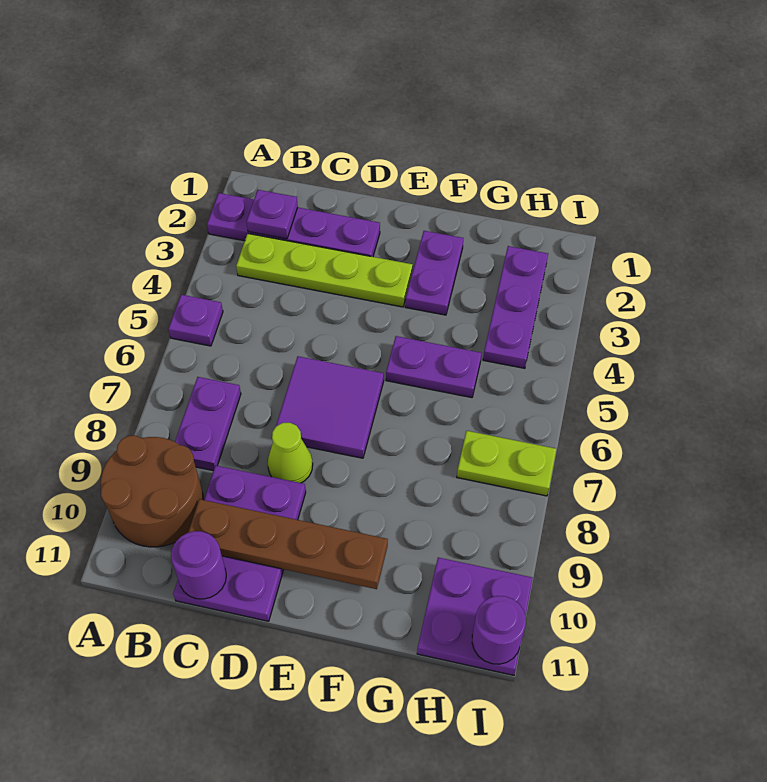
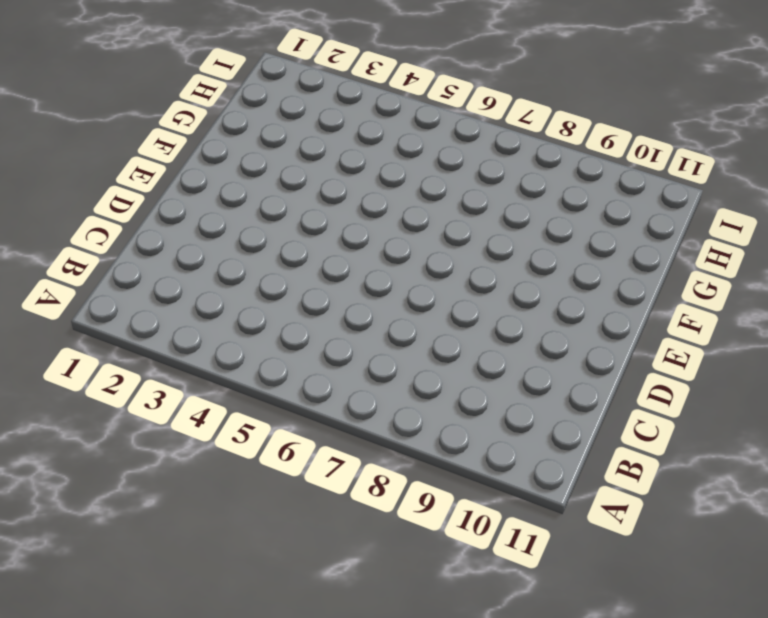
none -> purple plate A2:D2 level 1
none -> purple plate A5 level 1
none -> brown round brick A9:B10 level 1

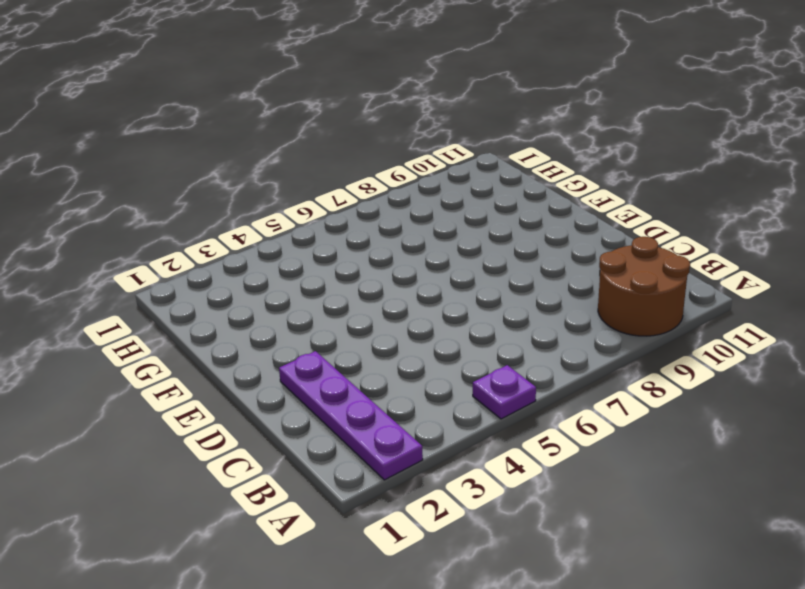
none -> lime plate B3:E3 level 1
none -> purple plate B7:B8 level 1
none -> purple plate C9:D11 level 1

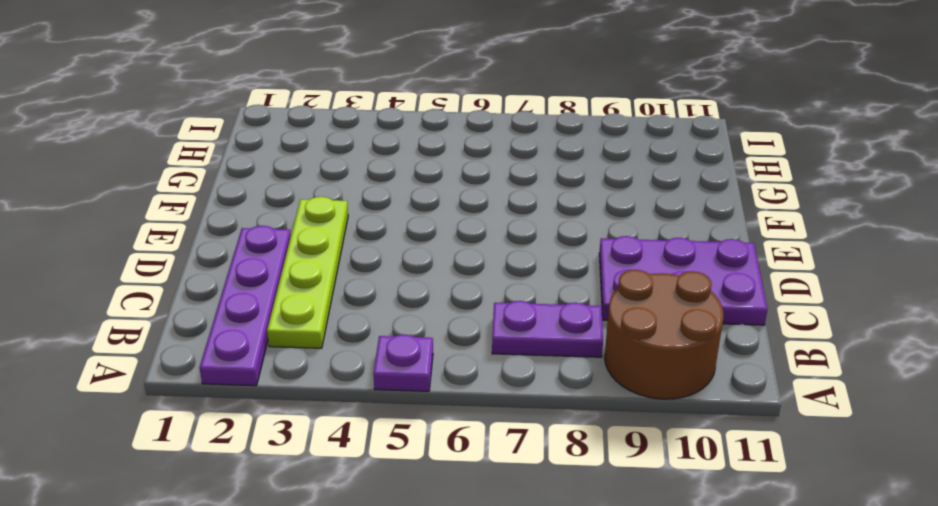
none -> purple tile D6:E7 level 1
none -> lime cone D8 level 1
none -> purple plate F2:F3 level 1

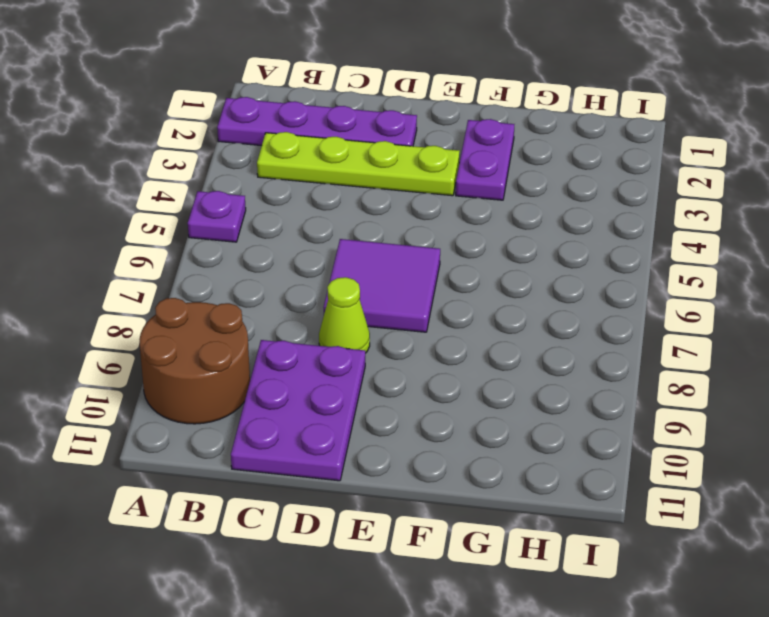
none -> purple plate B7:B8 level 1
none -> purple plate F5:G5 level 1
none -> purple plate H2:H4 level 1

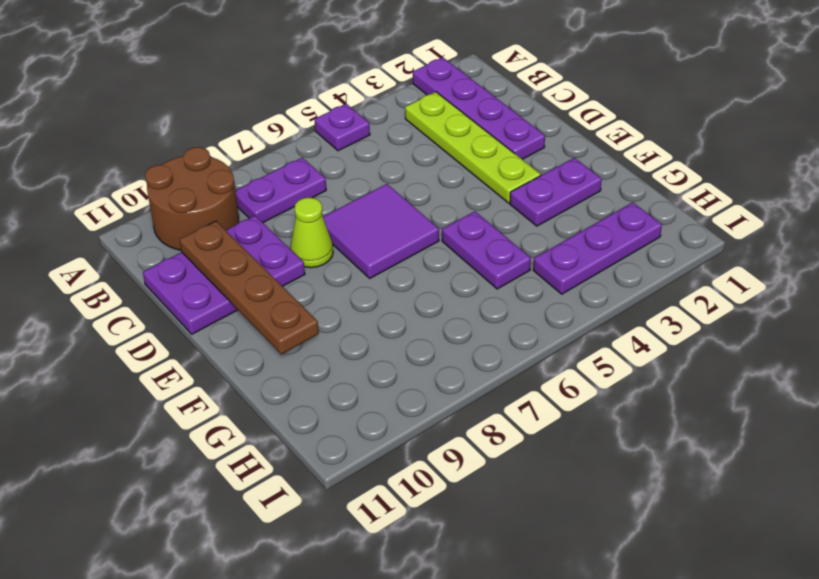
none -> lime plate H7:I7 level 1
none -> purple plate H10:I11 level 1
none -> purple plate B2 level 2

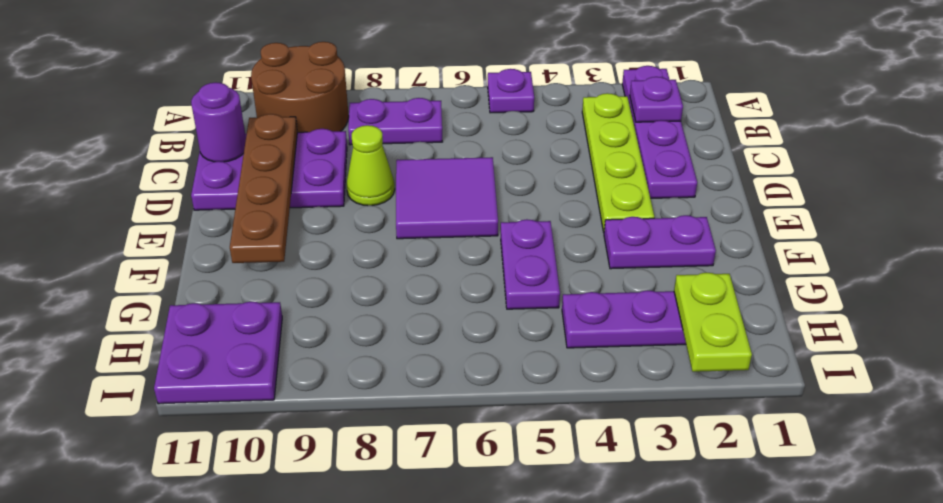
lime plate H2:I2 level 2 -> lime plate H7:I7 level 1
none -> purple round brick I11 level 2

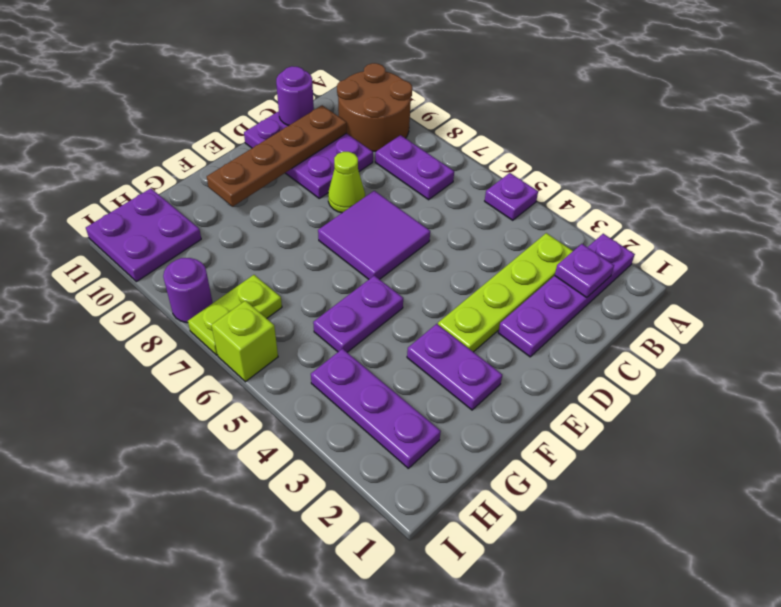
lime brick I6 level 1 -> none
purple round brick I8 level 1 -> purple round brick I11 level 2

